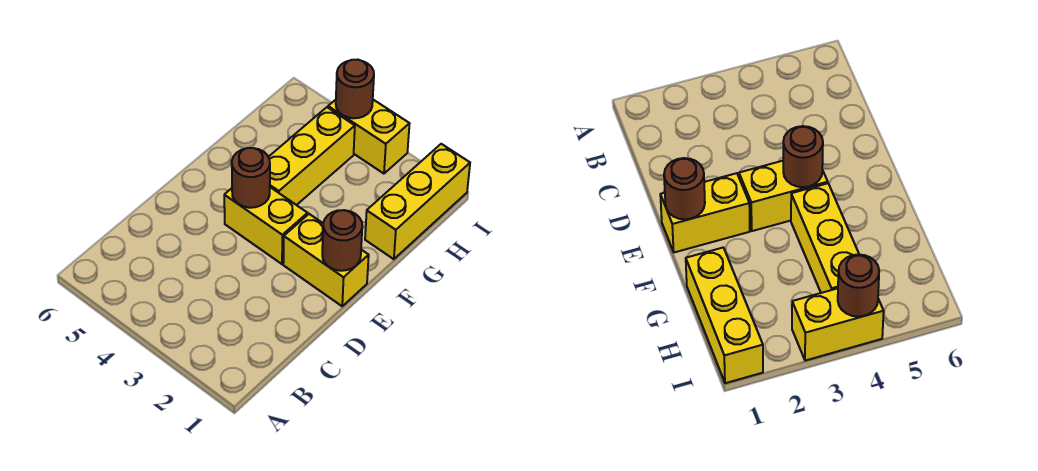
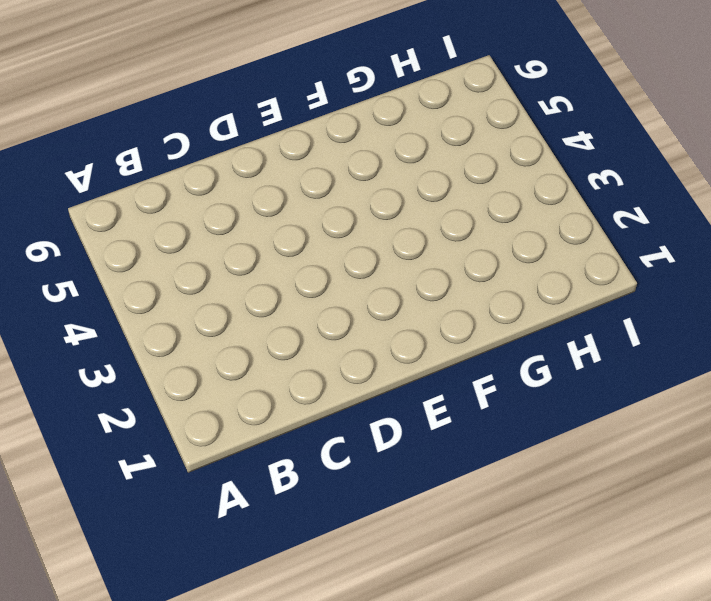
none -> yellow brick E1:E2 level 1
none -> yellow brick E3:E4 level 1

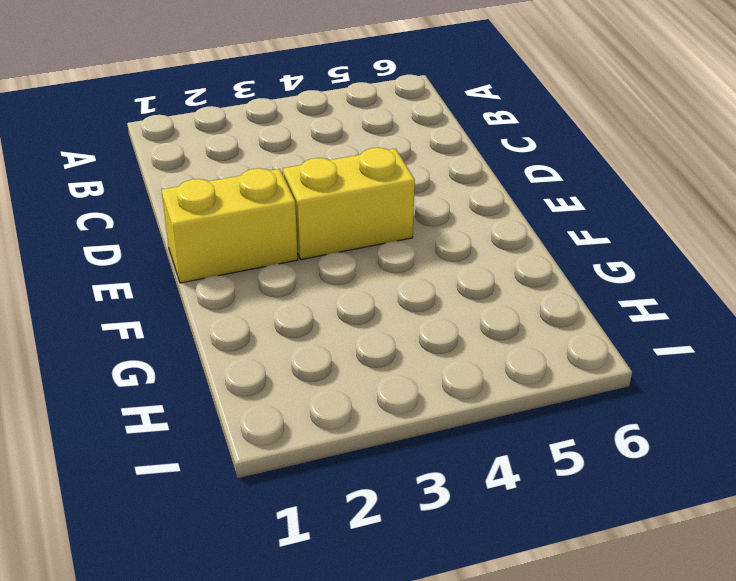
none -> yellow brick F4:H4 level 1
none -> yellow brick G1:I1 level 1

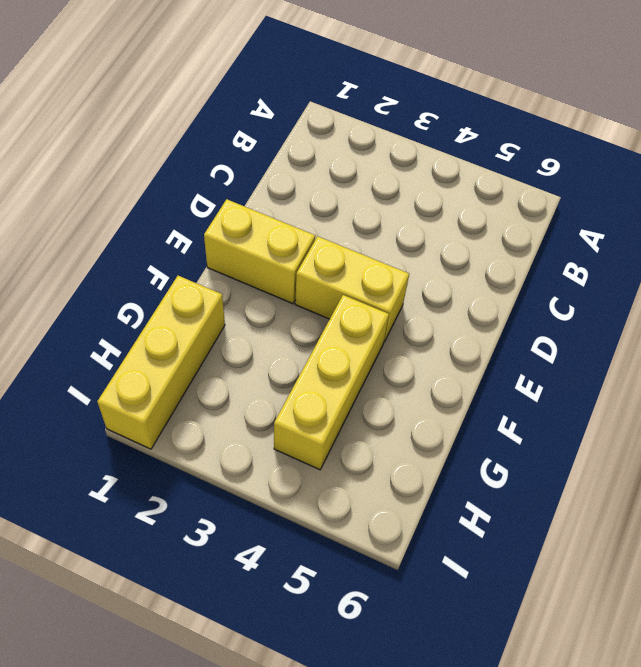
none -> yellow brick I3:I4 level 1
none -> brown round brick E1 level 2

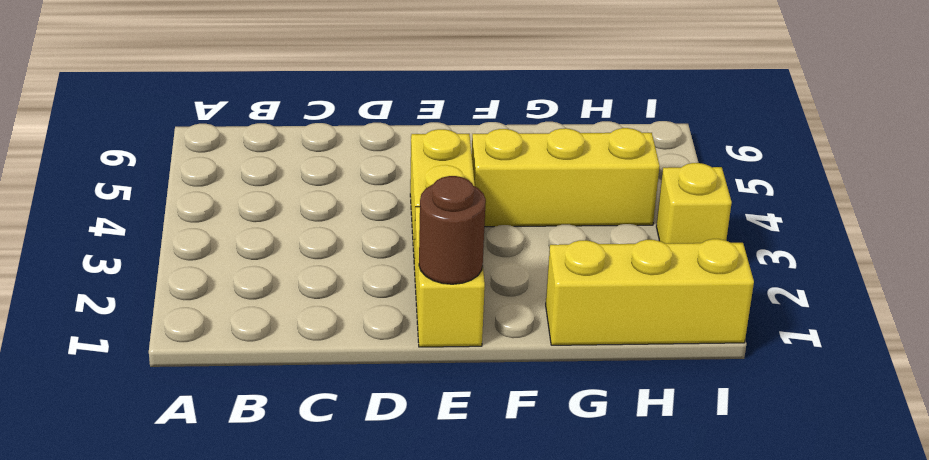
yellow brick I3 level 1 -> yellow brick I3:I4 level 1
none -> brown round brick E4 level 2
none -> brown round brick I4 level 2

